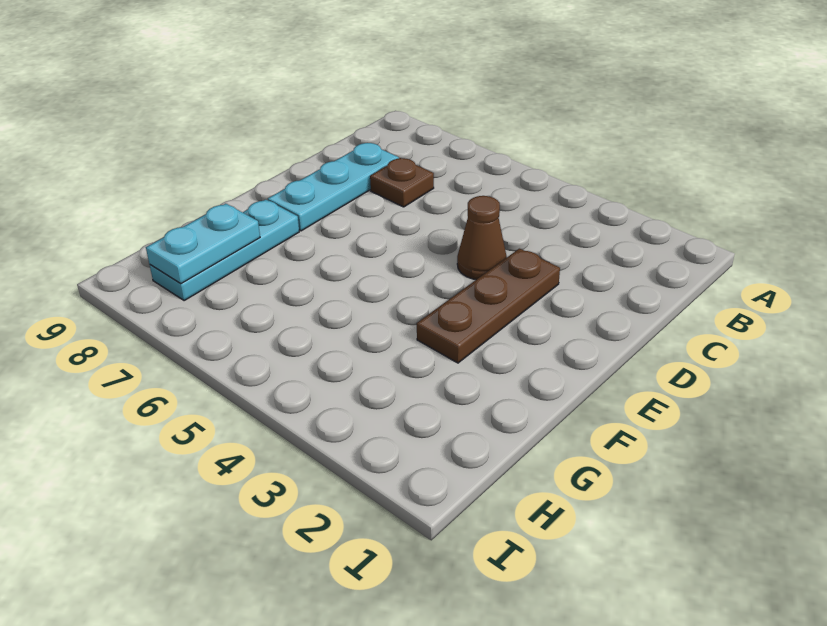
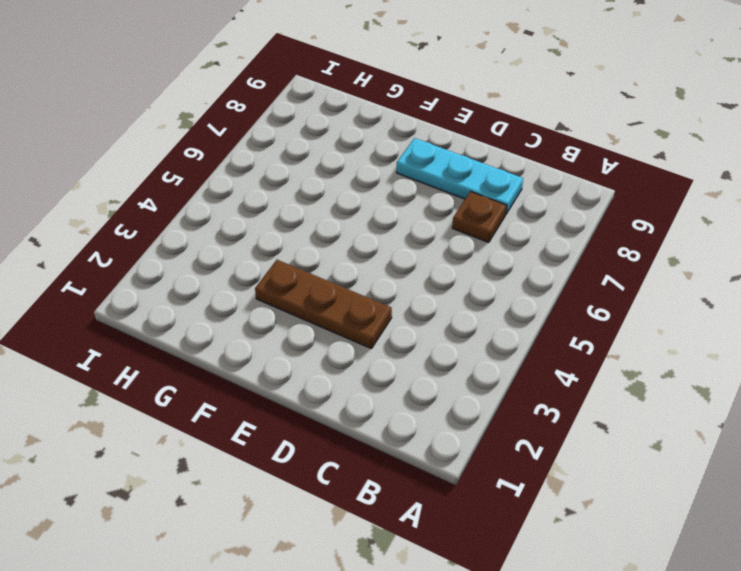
none -> brown cone D4 level 1
none -> cyan plate F8:H8 level 1

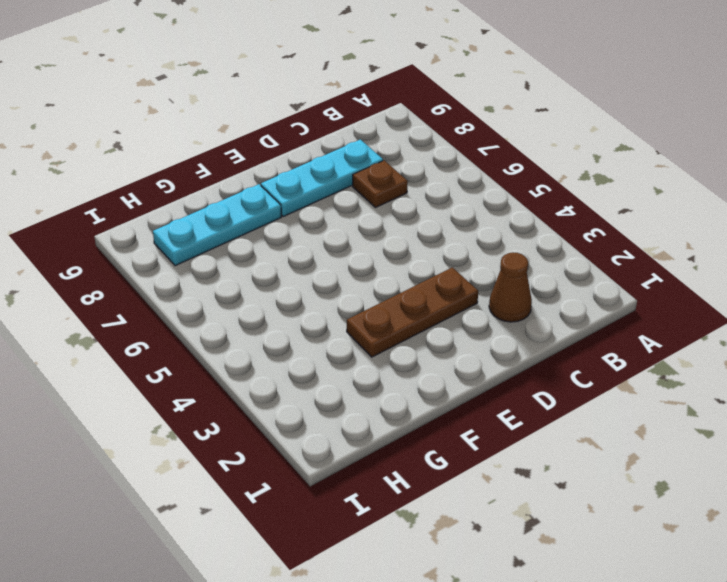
brown cone C2 level 1 -> brown cone D4 level 1
none -> cyan plate G8:H8 level 2

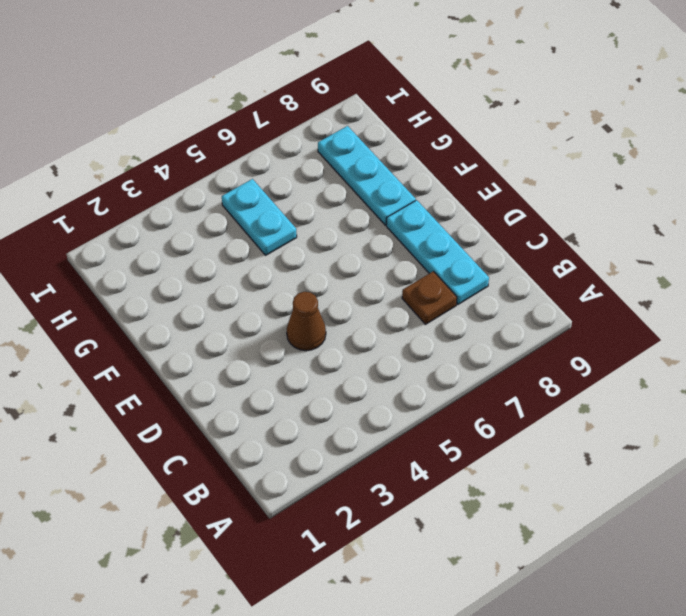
cyan plate G5:H5 level 1 -> cyan plate G8:H8 level 2
none -> brown plate D3:F3 level 1

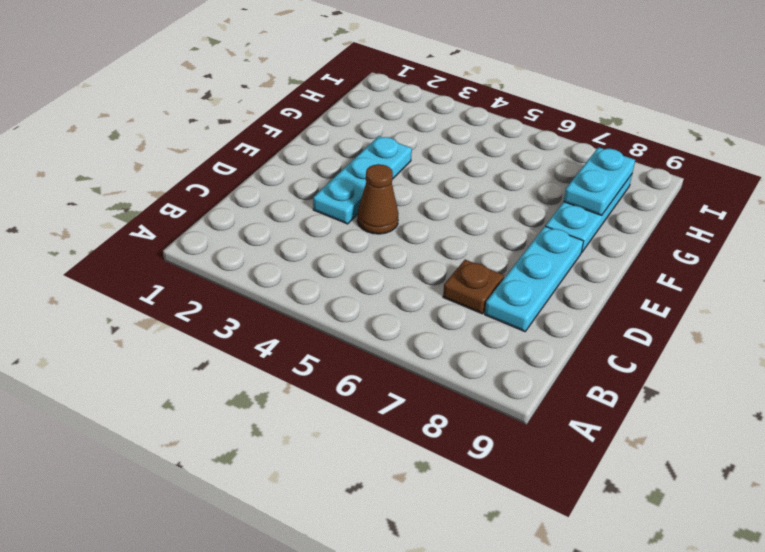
cyan plate D3:F3 level 1 -> brown plate D3:F3 level 1

